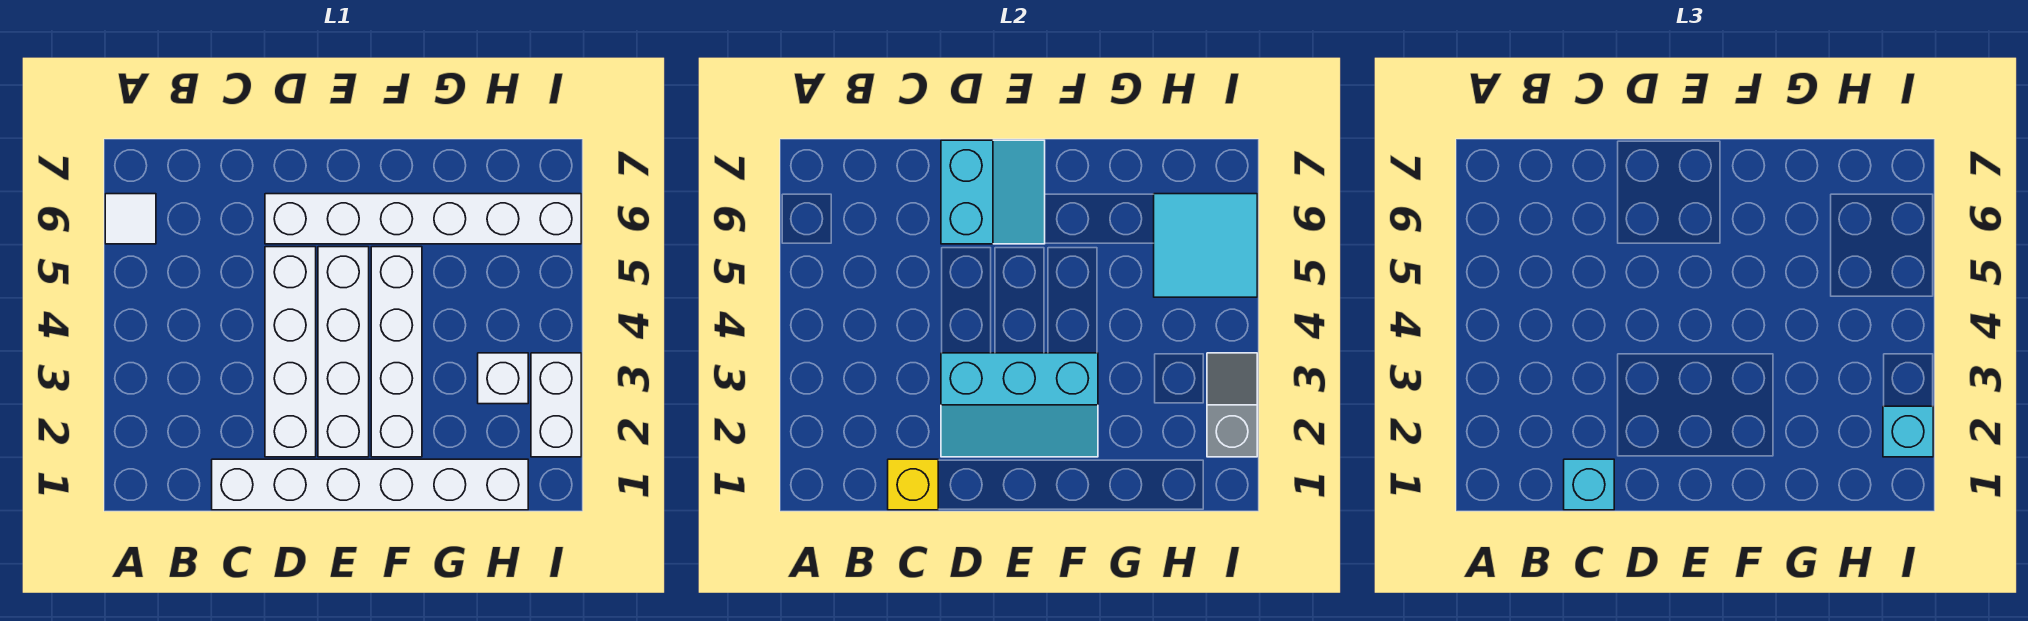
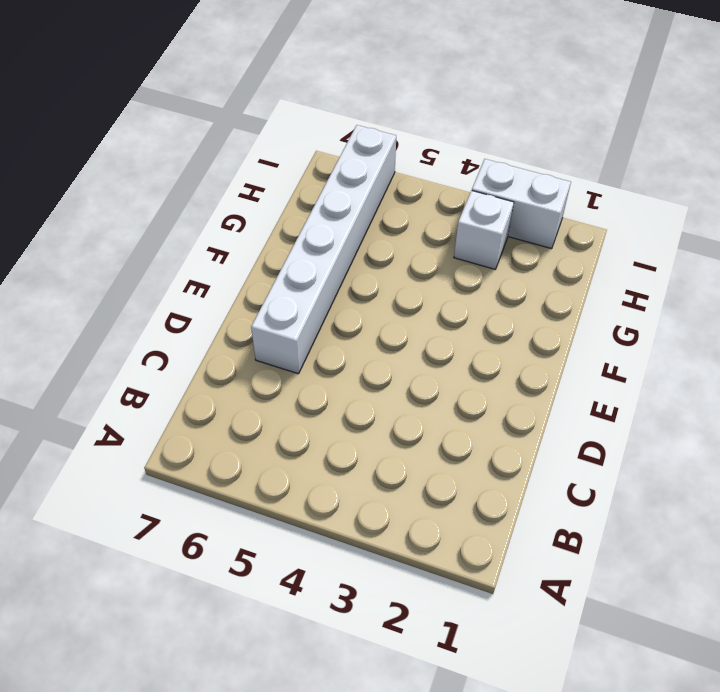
none -> white tile A6 level 1
none -> white brick C1:H1 level 1
none -> white brick D2:D5 level 1

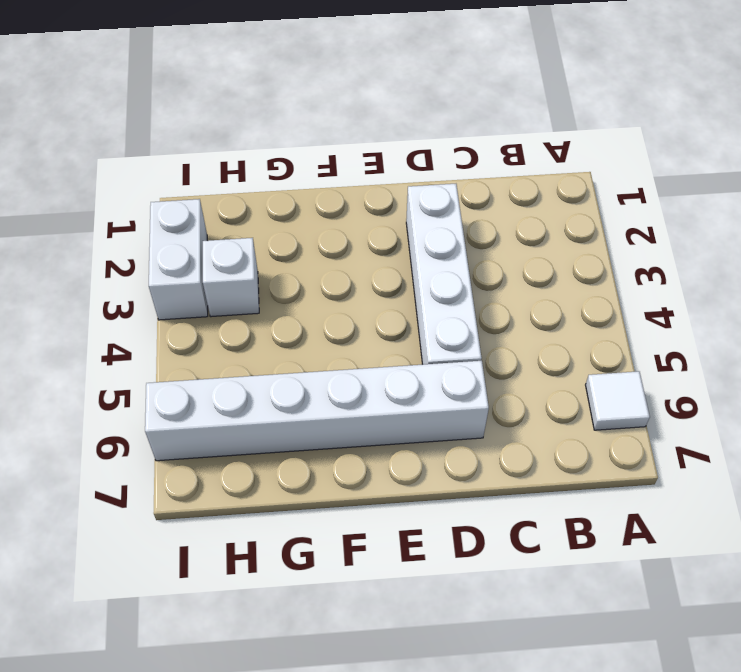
none -> white brick C1:H1 level 1
none -> white brick E2:E5 level 1
none -> white brick F2:F5 level 1

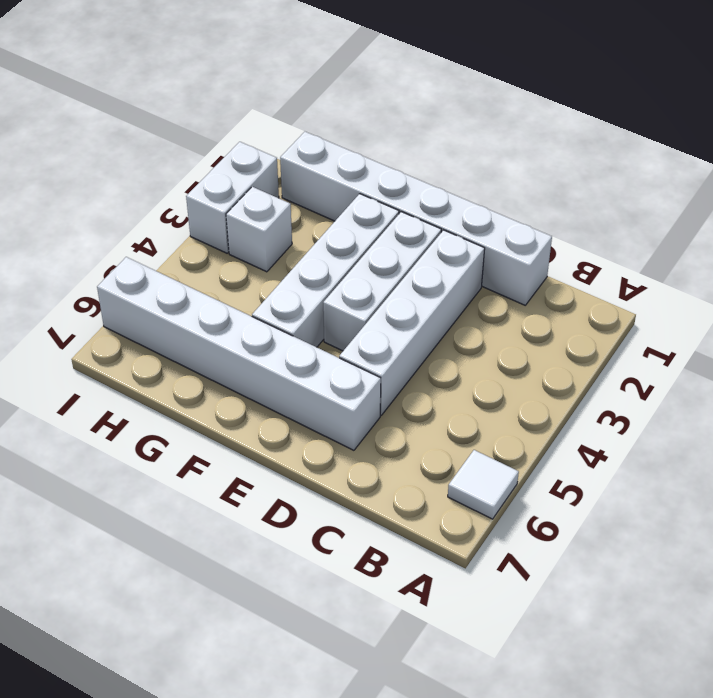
white brick E2:E4 level 1 -> white brick E2:E5 level 1
none -> yellow brick C1 level 2
none -> cyan slope D2:F3 level 2 top 3
none -> cyan slope D6:E7 level 2 top D

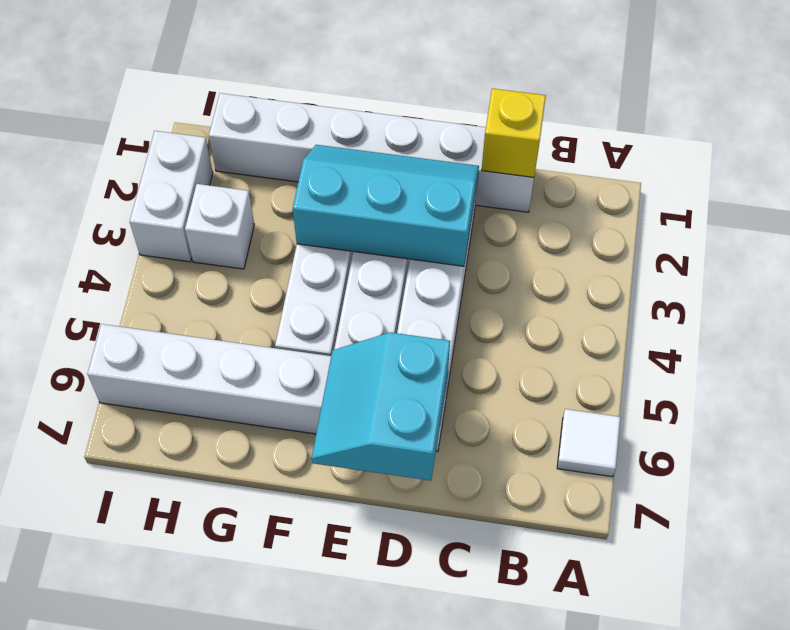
none -> cyan tile H5:I6 level 2
none -> grey slope I2:I3 level 2 top 2
none -> cyan brick C1 level 3

